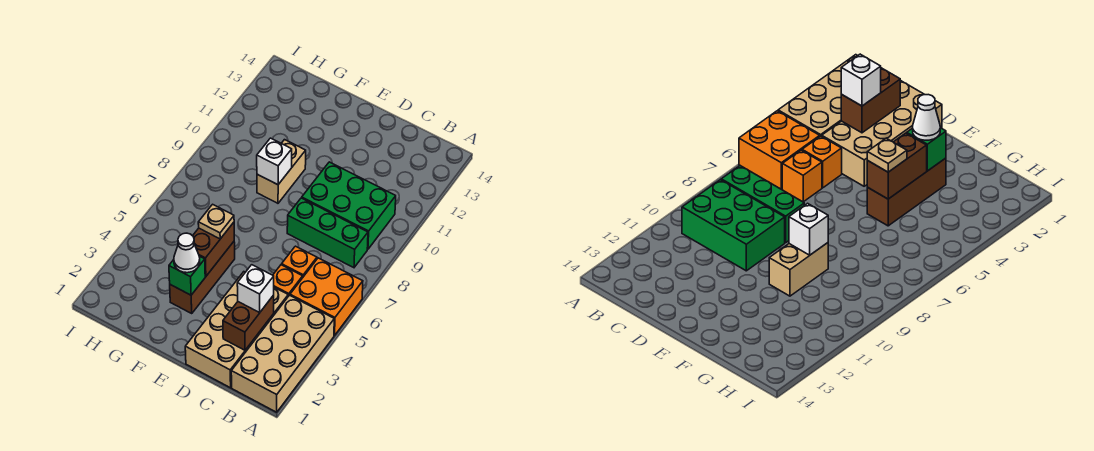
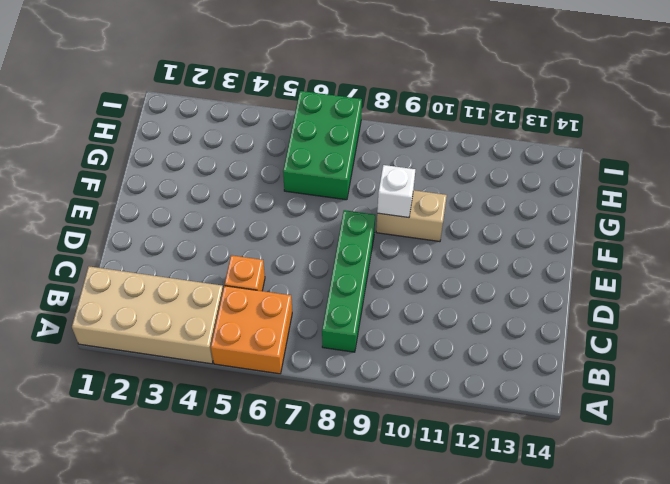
green brick B8:E8 level 1 -> green brick B8:D8 level 1
green brick G6:I7 level 1 -> green brick B9:D10 level 1
none -> tan brick C1:D4 level 1
none -> orange brick C6 level 1
none -> brown brick F3:F5 level 1

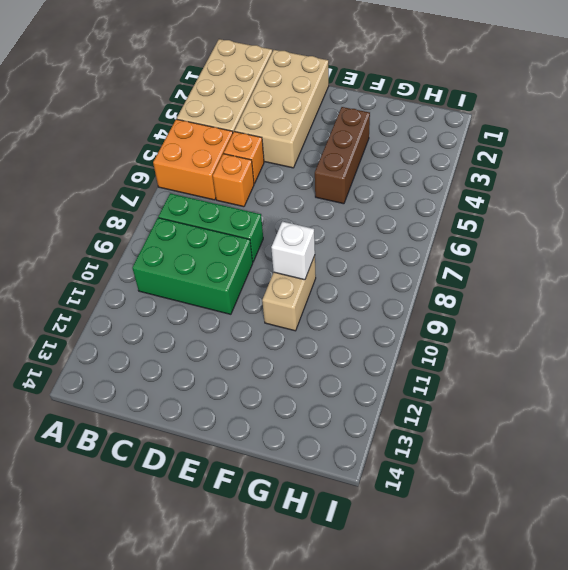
none -> brown brick C2:C3 level 2
none -> green brick F3 level 2
none -> brown brick F4:F5 level 2

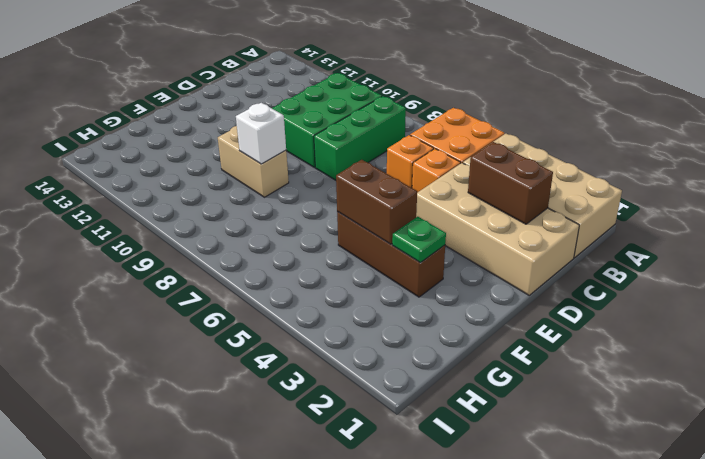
green plate F3 level 2 -> green brick F3 level 2
none -> white brick C3 level 3
none -> white cone F3 level 3
none -> tan plate F5 level 3

